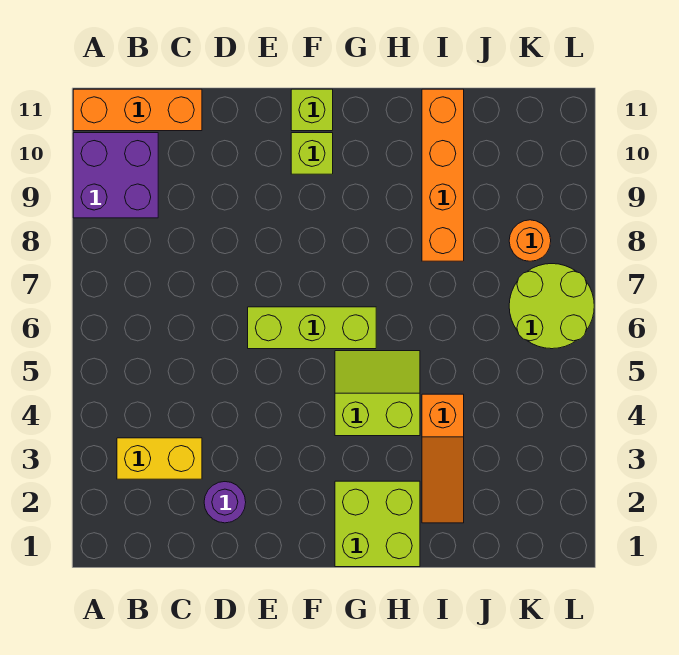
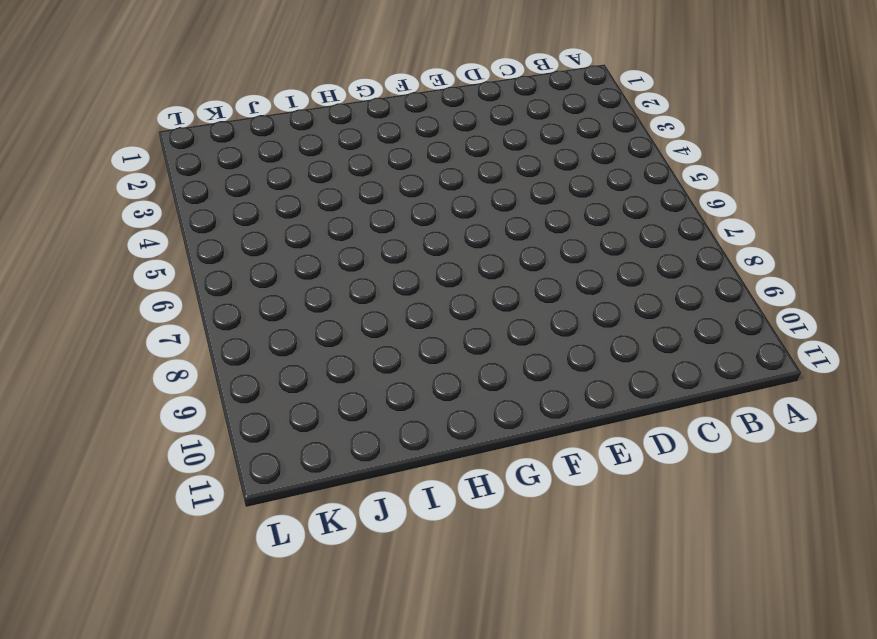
none -> purple brick A9:B10 level 1
none -> orange brick A11:C11 level 1
none -> yellow brick B3:C3 level 1

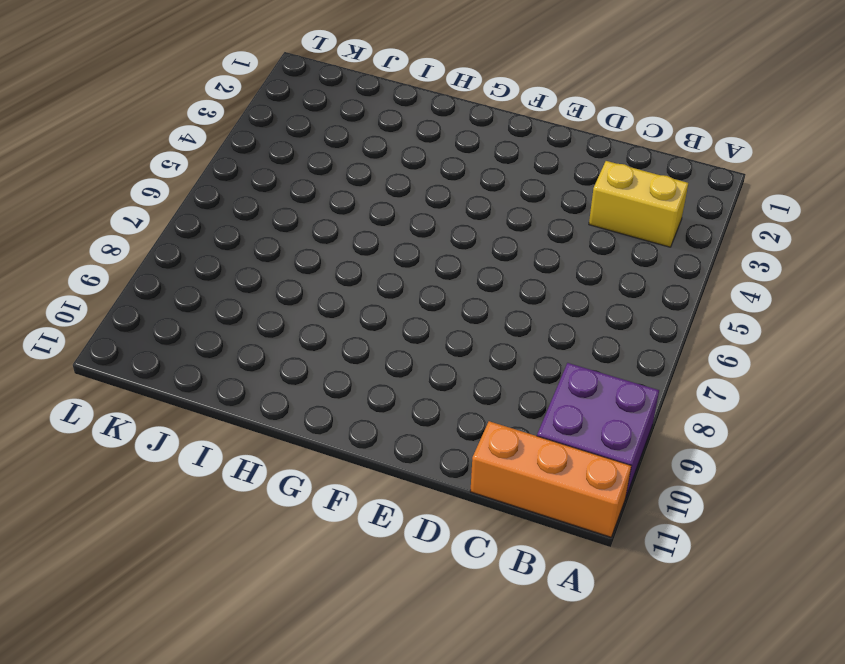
none -> purple round brick D2 level 1
none -> lime brick E6:G6 level 1
none -> lime brick F10 level 1

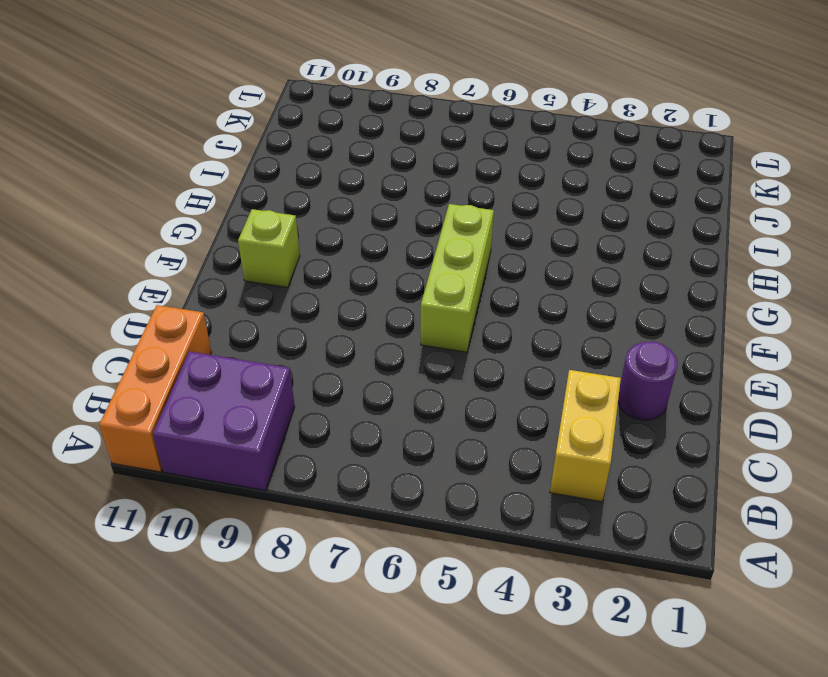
none -> lime brick F11 level 1
none -> lime brick G1:H2 level 1
none -> lime slope G4:H5 level 1 top 4

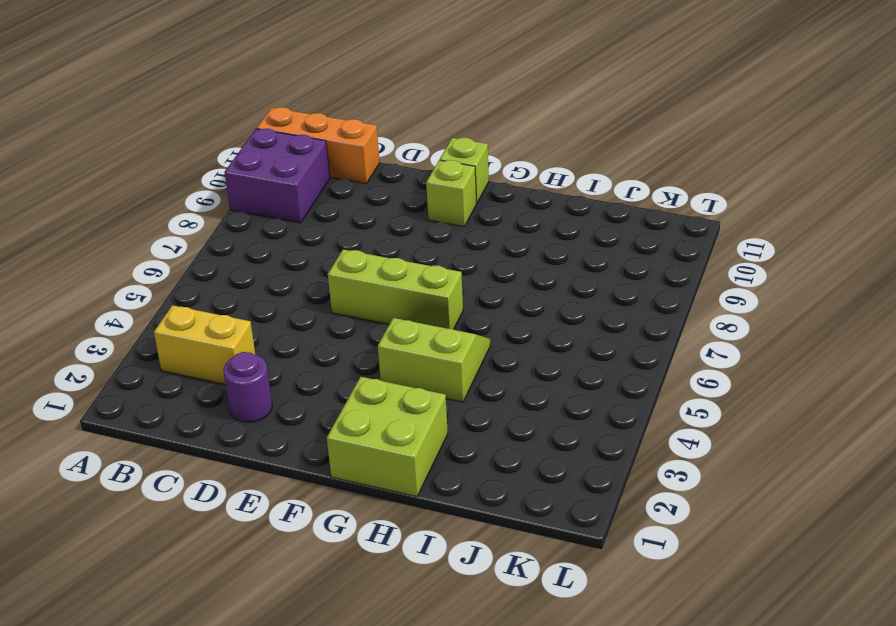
none -> orange slope I2:I4 level 1 top 4
none -> orange brick I8:I11 level 1
none -> lime round brick K6:L7 level 1

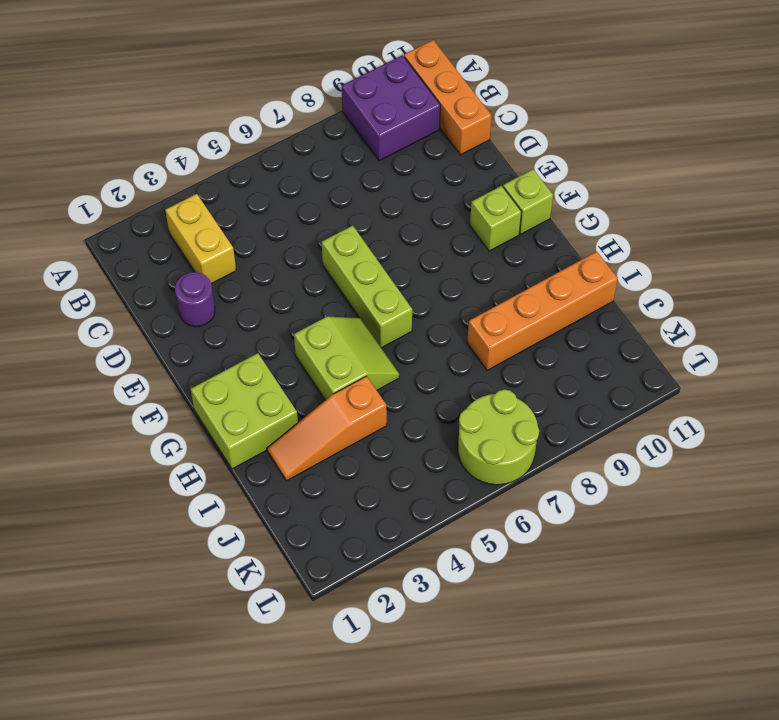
none -> orange round brick K8 level 1

